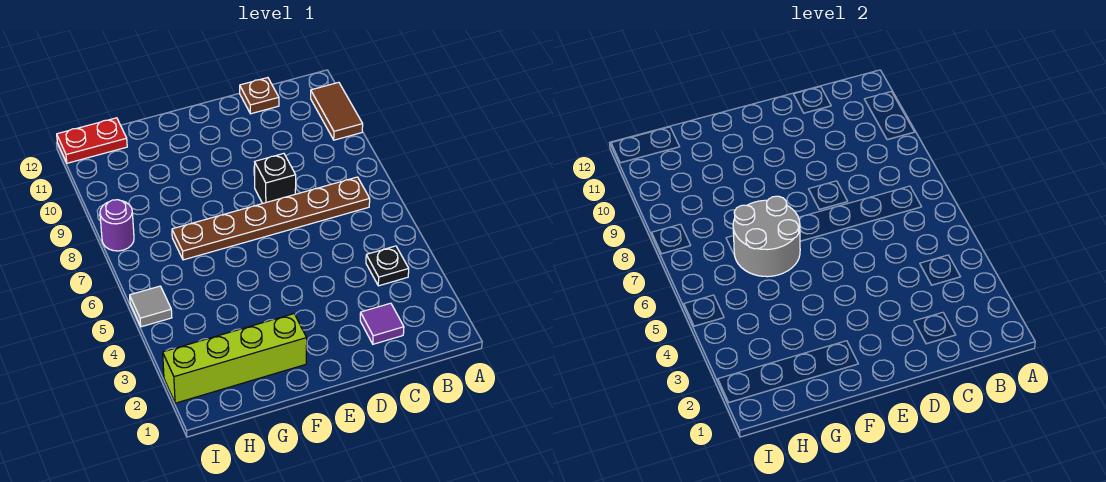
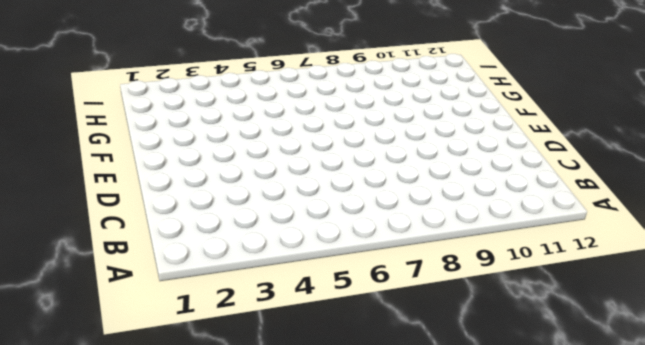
none -> brown tile A10:A11 level 1
none -> black plate B4 level 1

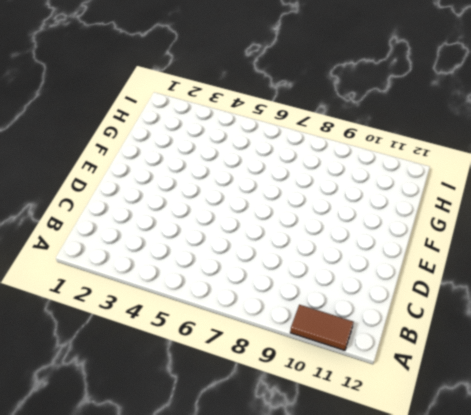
none -> black plate B4 level 1
none -> brown plate B7:G7 level 1

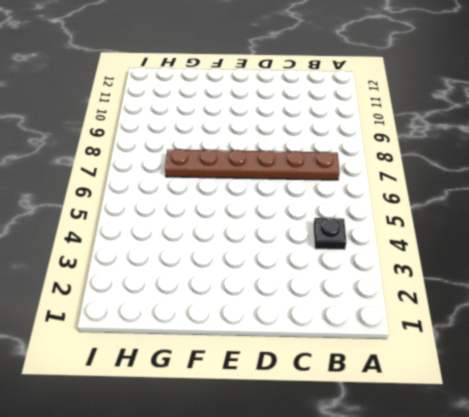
none -> brown tile A10:A11 level 1
none -> purple tile C2 level 1

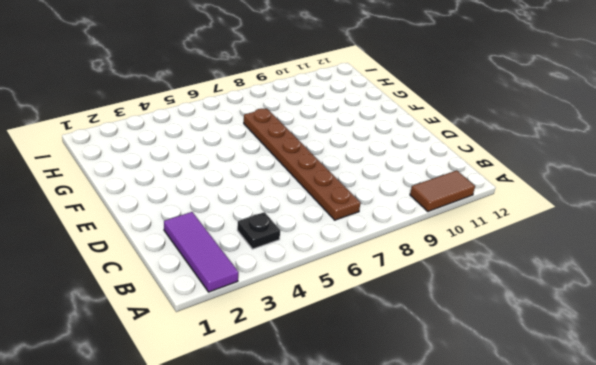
purple tile A2:C2 level 1 -> purple tile C2 level 1
none -> brown plate C12 level 1
none -> black brick D8 level 1

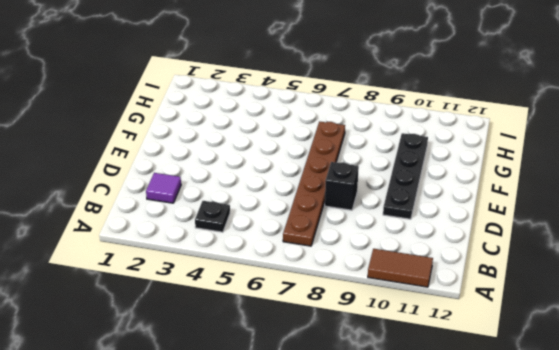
black plate D10:G10 level 1 -> none
none -> brown plate C12 level 1
none -> lime brick F2:I2 level 1

